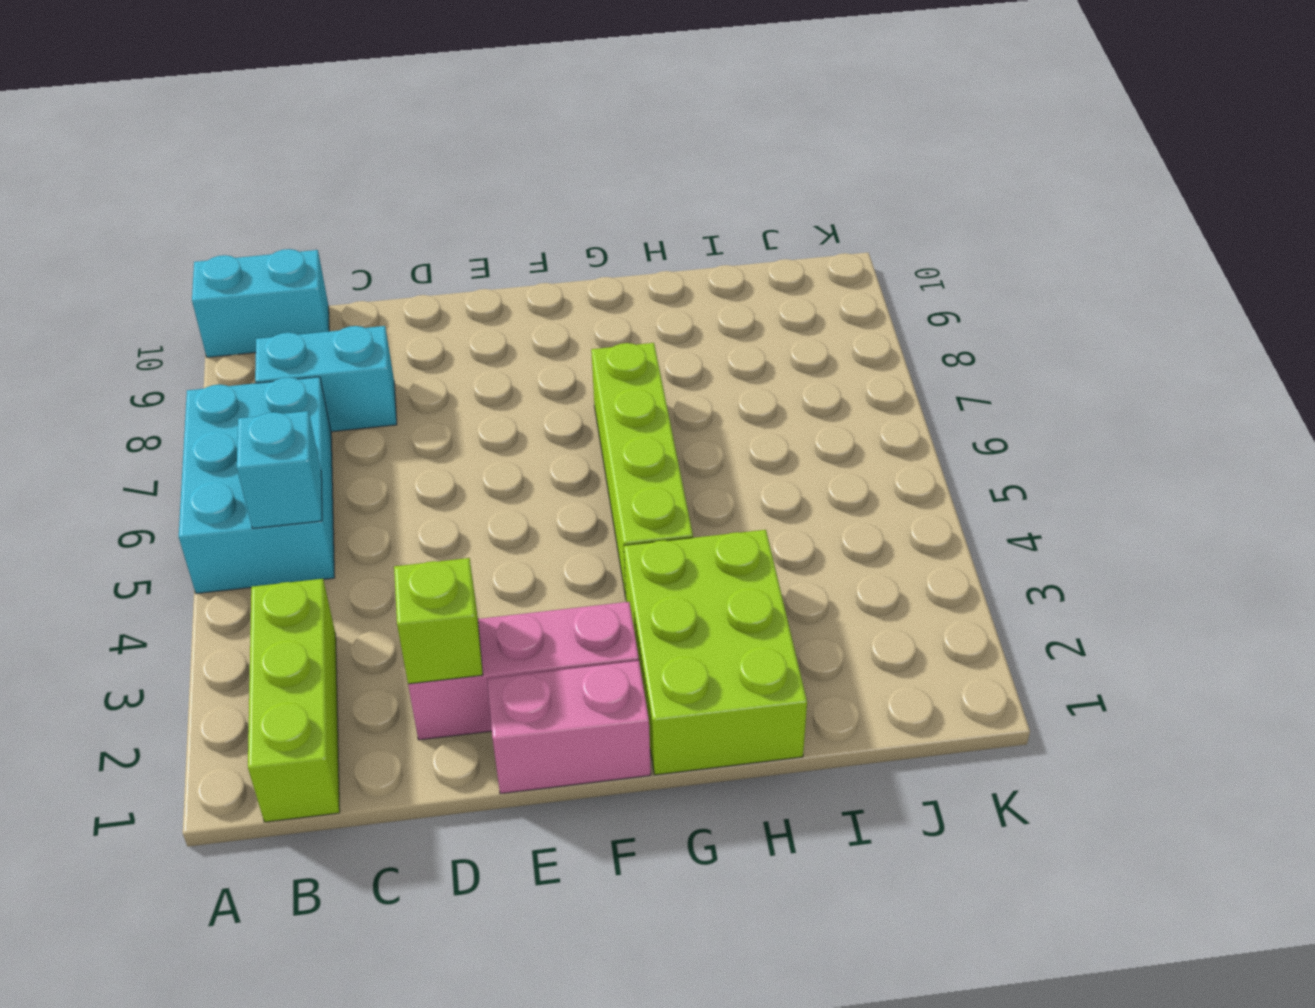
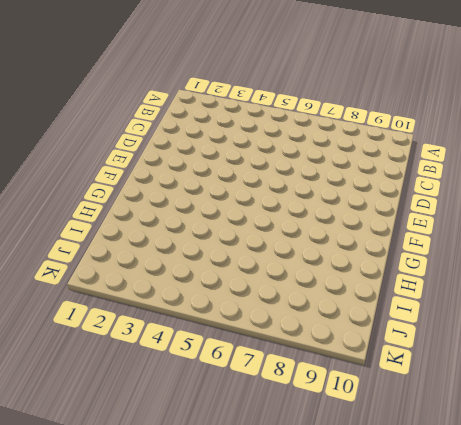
none -> cyan brick A5:B7 level 1
none -> cyan brick A10:B10 level 1

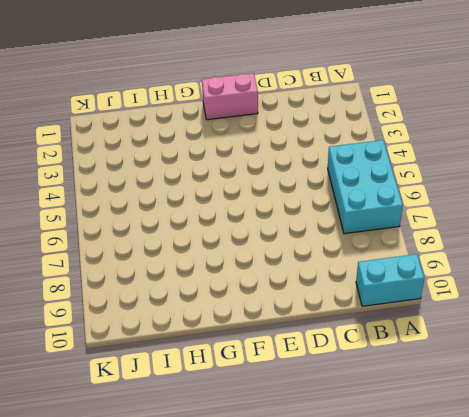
none -> lime brick B1:B3 level 1
none -> cyan brick B8:C8 level 1

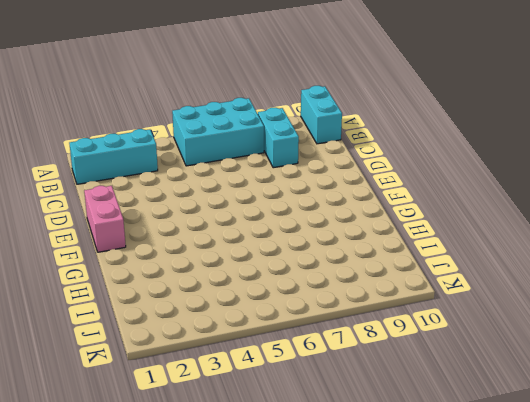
cyan brick B1:B3 level 1 -> lime brick B1:B3 level 1
none -> pink brick D2:F2 level 1
none -> lime brick G1:H3 level 1

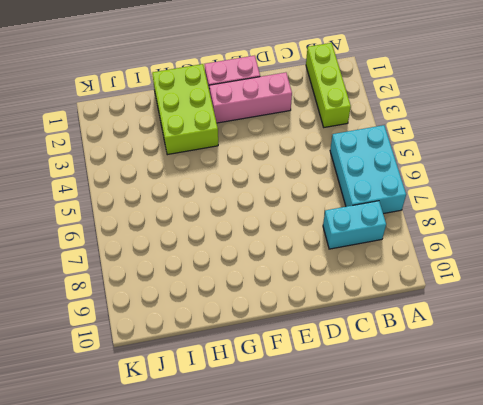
none -> cyan brick A10:B10 level 1
none -> lime brick G4:G7 level 1

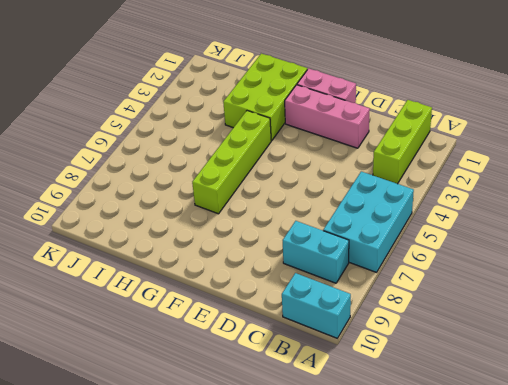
none -> cyan brick B5 level 2
none -> lime brick D2 level 2

